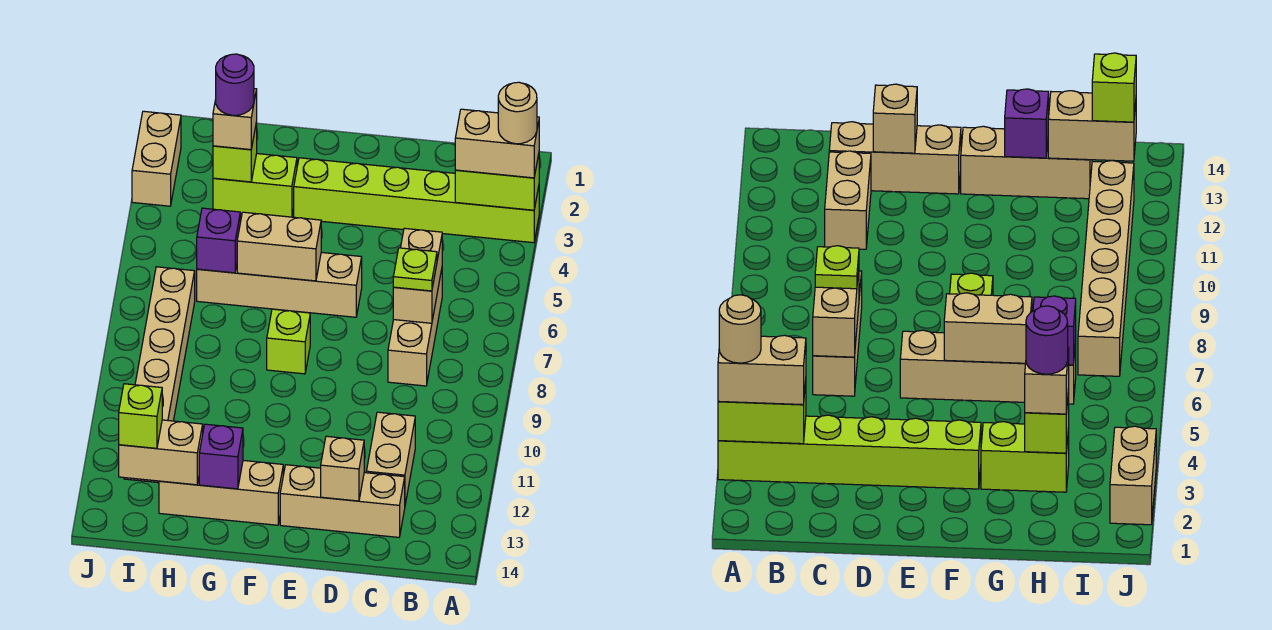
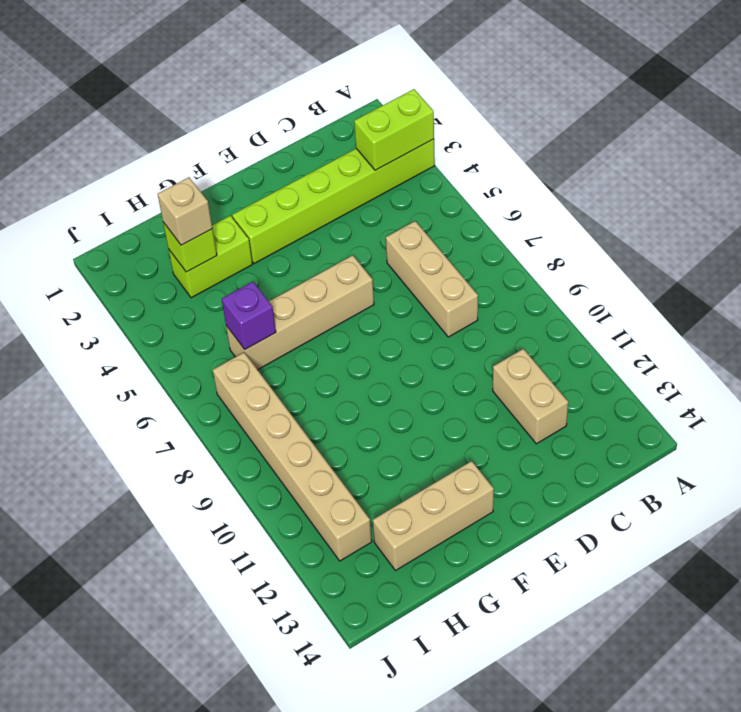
none -> tan brick C13:E13 level 1
none -> lime brick F8 level 1
none -> tan brick J2:J3 level 1

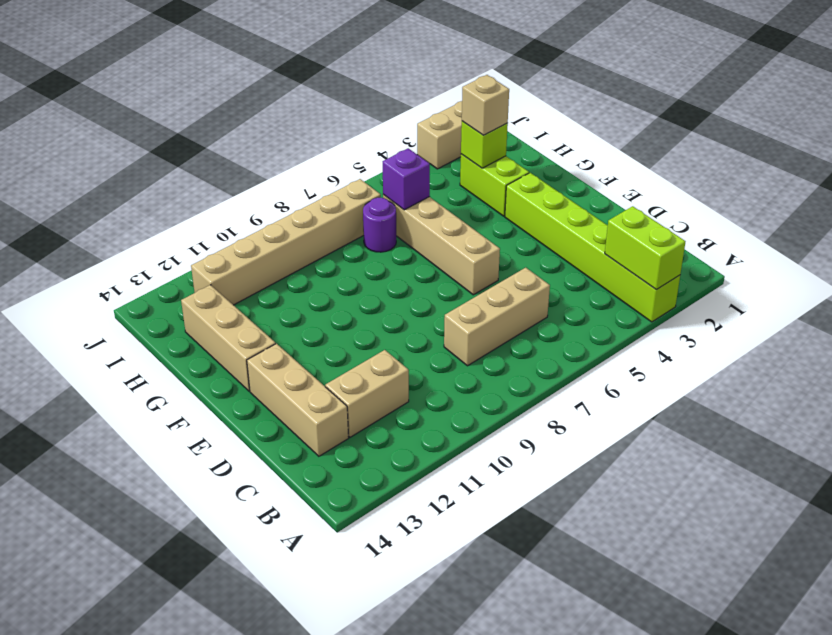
purple round brick H7 level 1 -> purple round brick H3 level 4
none -> lime brick F8 level 1
none -> tan brick C6:C7 level 2
none -> tan brick D13 level 2

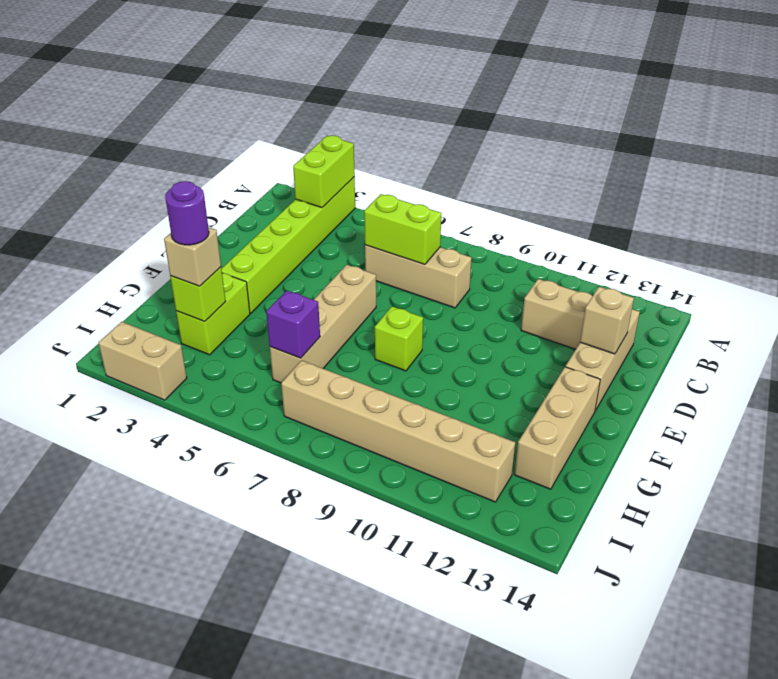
lime brick C6:C7 level 2 -> tan brick C6:C7 level 2
none -> tan brick F6:G6 level 2
none -> purple brick G13 level 2
none -> tan brick H13:I13 level 2

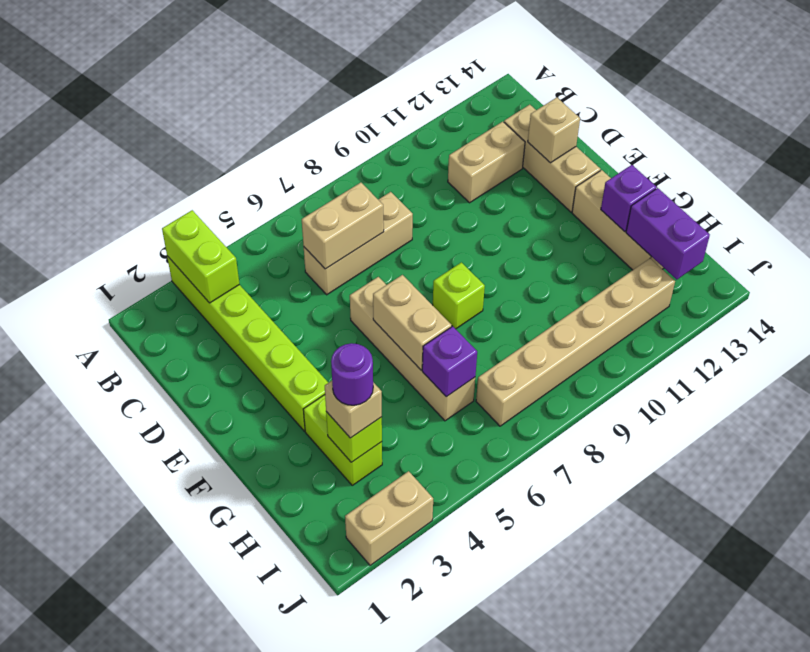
purple brick H13:I13 level 2 -> tan brick H13:I13 level 2
none -> tan brick A3:B3 level 3
none -> lime plate C7 level 3
none -> lime brick I13 level 3

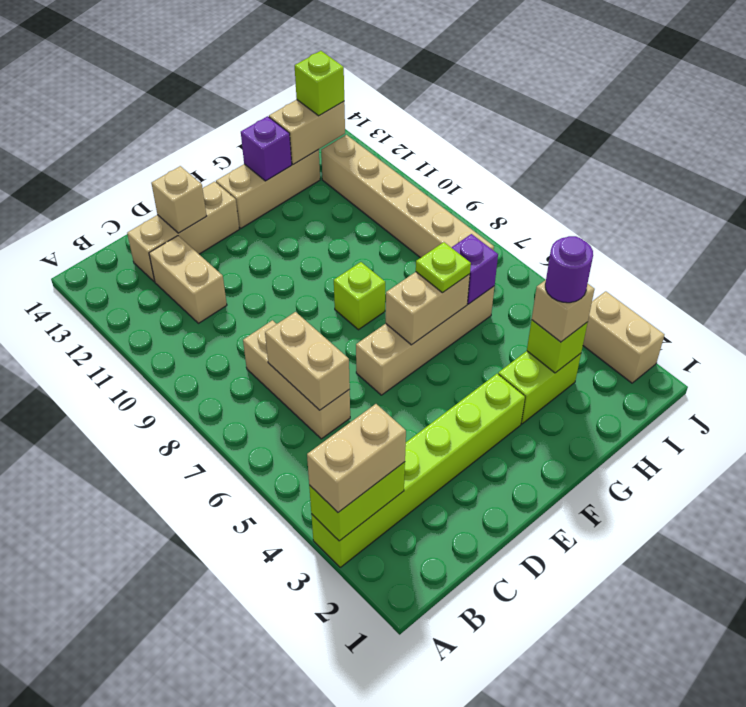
lime plate G6 level 3 -> lime plate C7 level 3
none -> tan round brick A3 level 4

